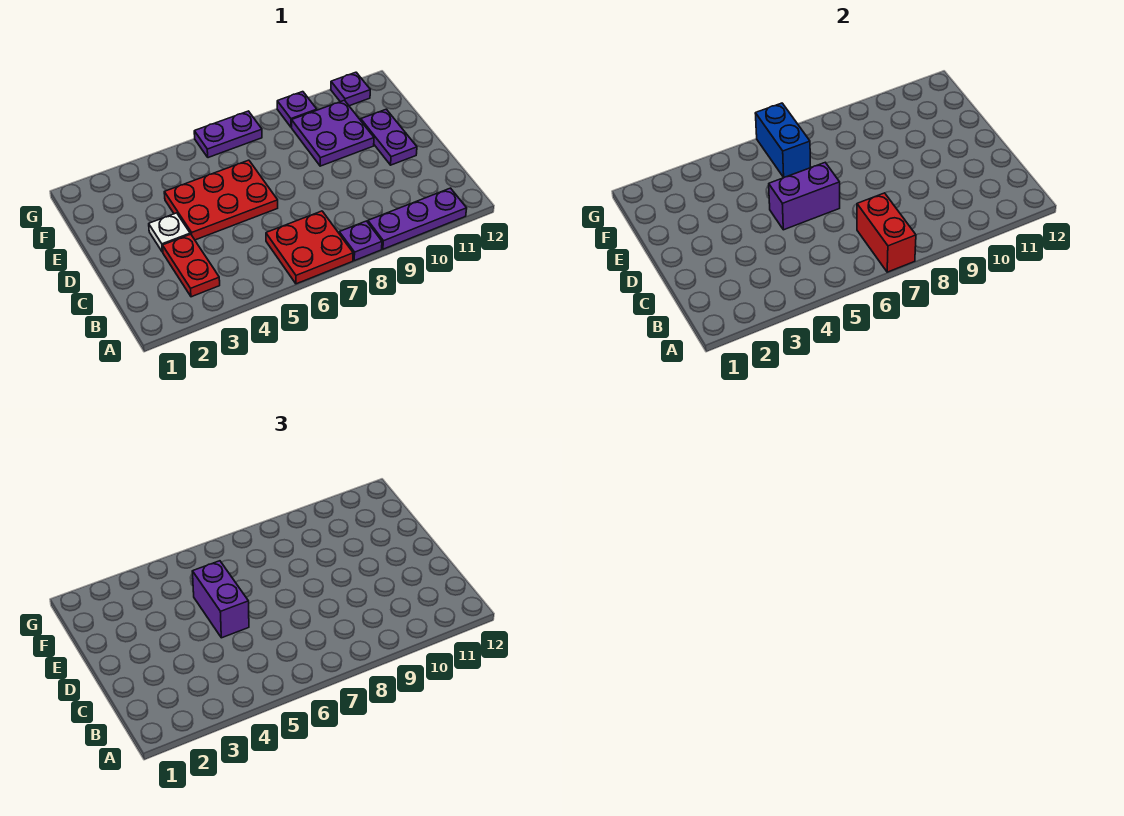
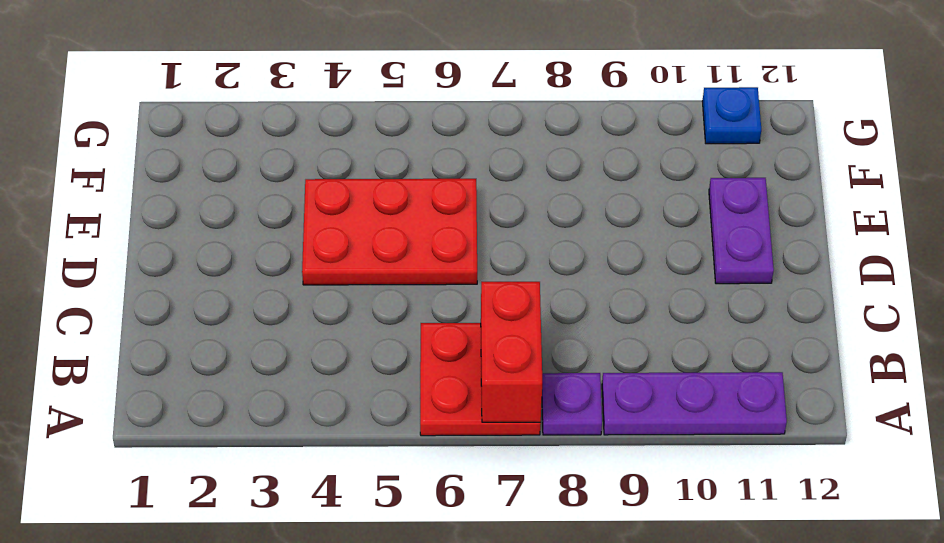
blue plate G11 level 1 -> purple plate G11 level 1
none -> red plate B3:C3 level 1
none -> white plate D3 level 1
none -> purple plate E9:F10 level 1

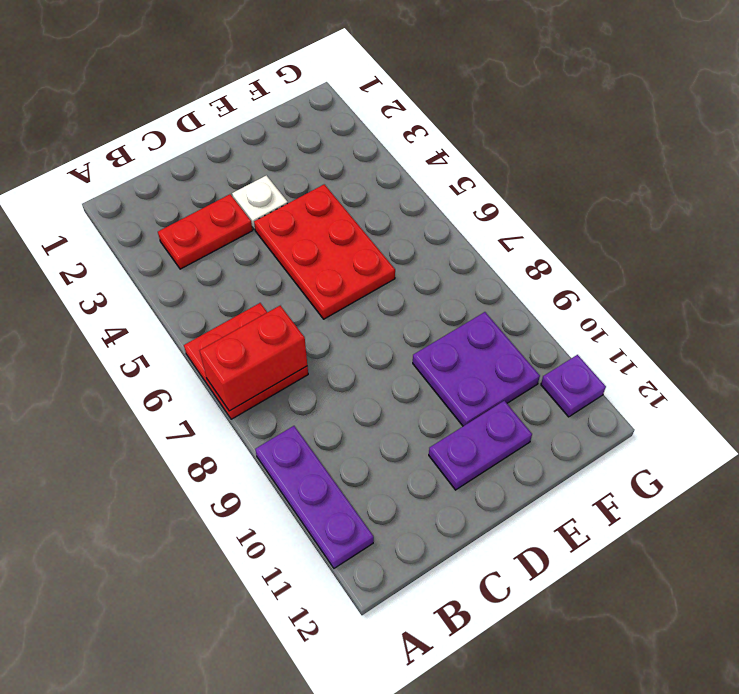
none -> purple plate A8 level 1
none -> purple plate G6:G7 level 1
none -> purple plate G9 level 1

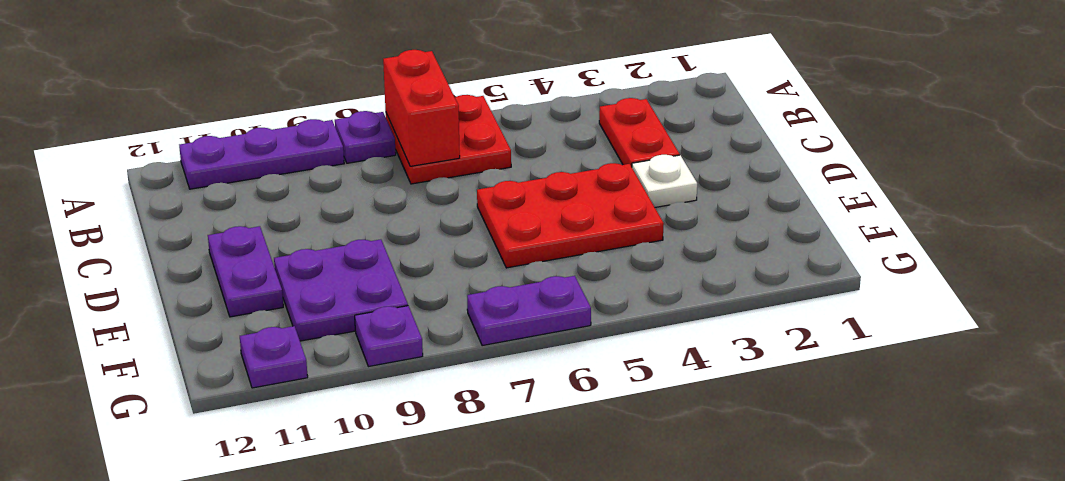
none -> purple brick D5:D6 level 2
none -> blue brick F6:G6 level 2
none -> purple brick D5:E5 level 3

